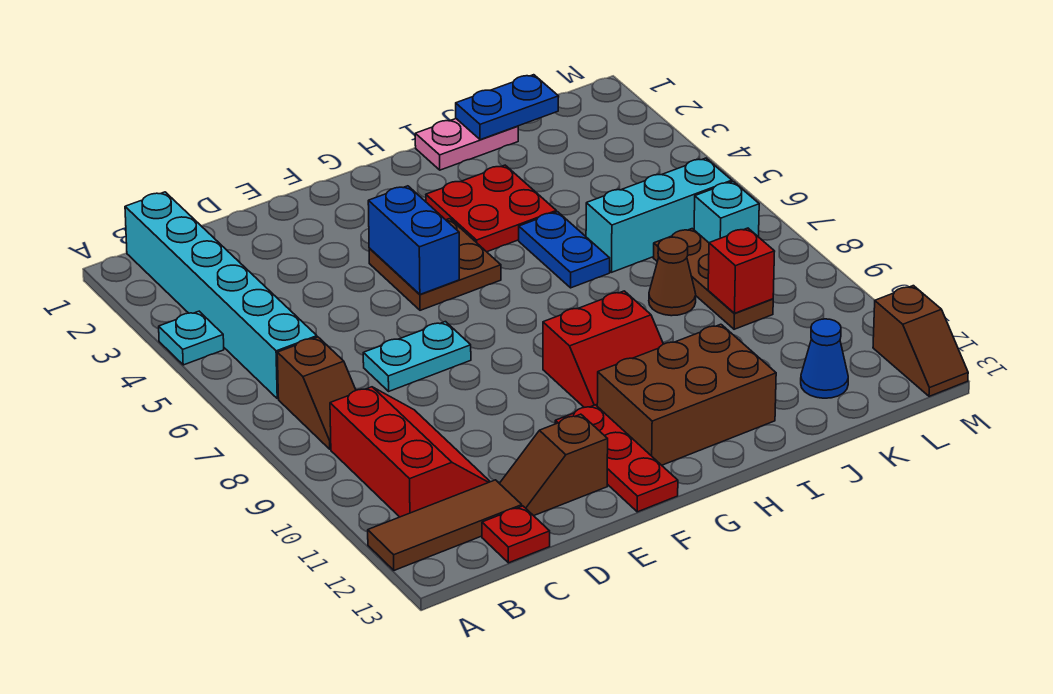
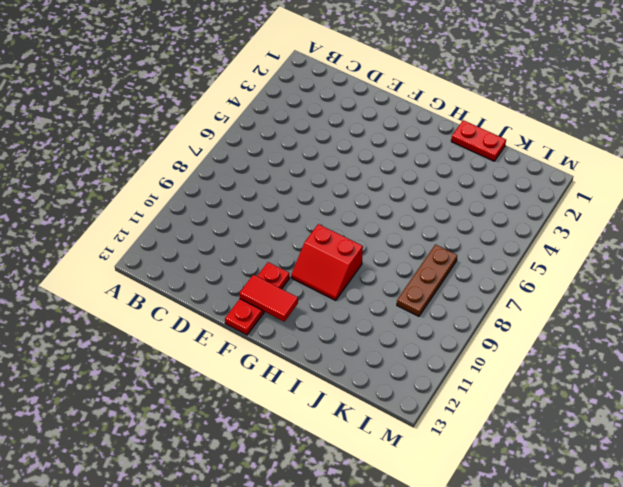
red tile F12:G12 level 2 -> none
red plate I1:J1 level 1 -> pink plate I1:J1 level 1
none -> cyan plate A4 level 1
none -> brown tile A12:C12 level 1
none -> cyan brick B1:B6 level 1

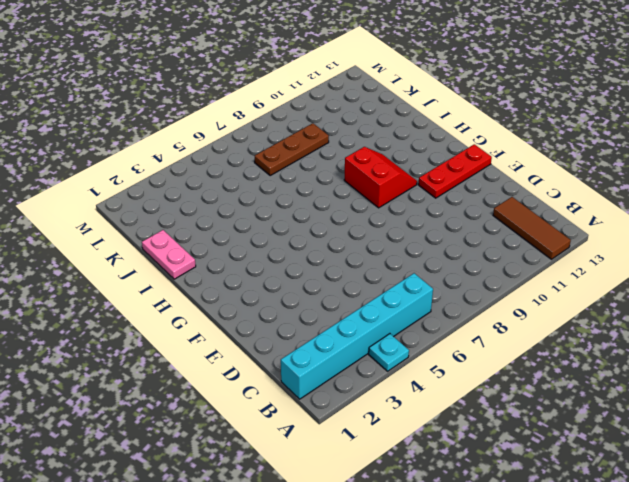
none -> brown slope B7:B8 level 1 top 7
none -> red slope B9:C11 level 1 top B
none -> red plate C13 level 1

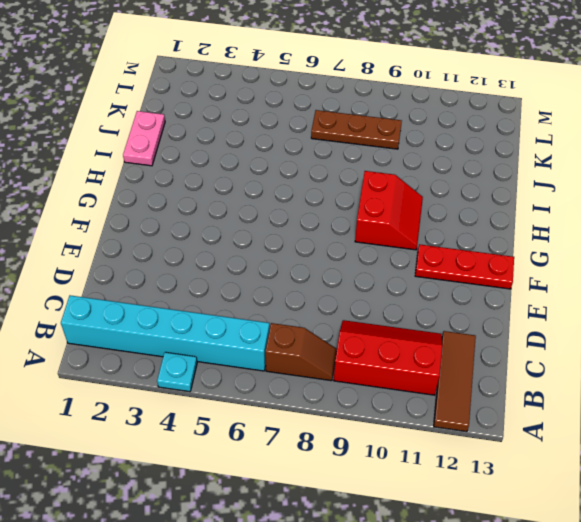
none -> red plate C13 level 1
none -> cyan plate D7:E7 level 1
none -> brown slope D12:E12 level 1 top E

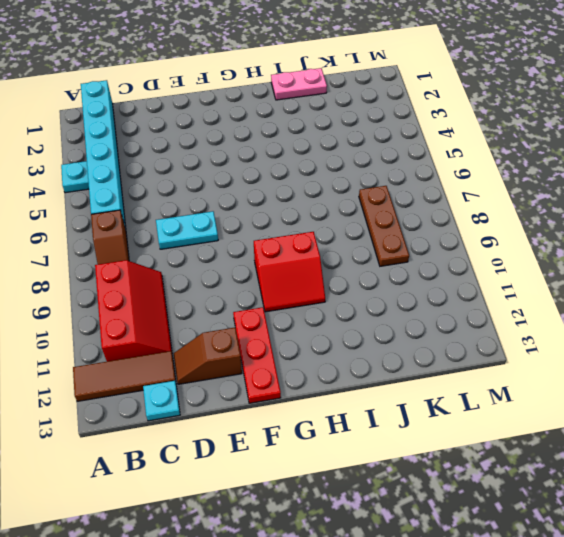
cyan plate C13 level 1 -> red plate C13 level 1
none -> brown plate F4:G5 level 1
none -> brown brick G11:I12 level 1
none -> red plate H3:I4 level 1

